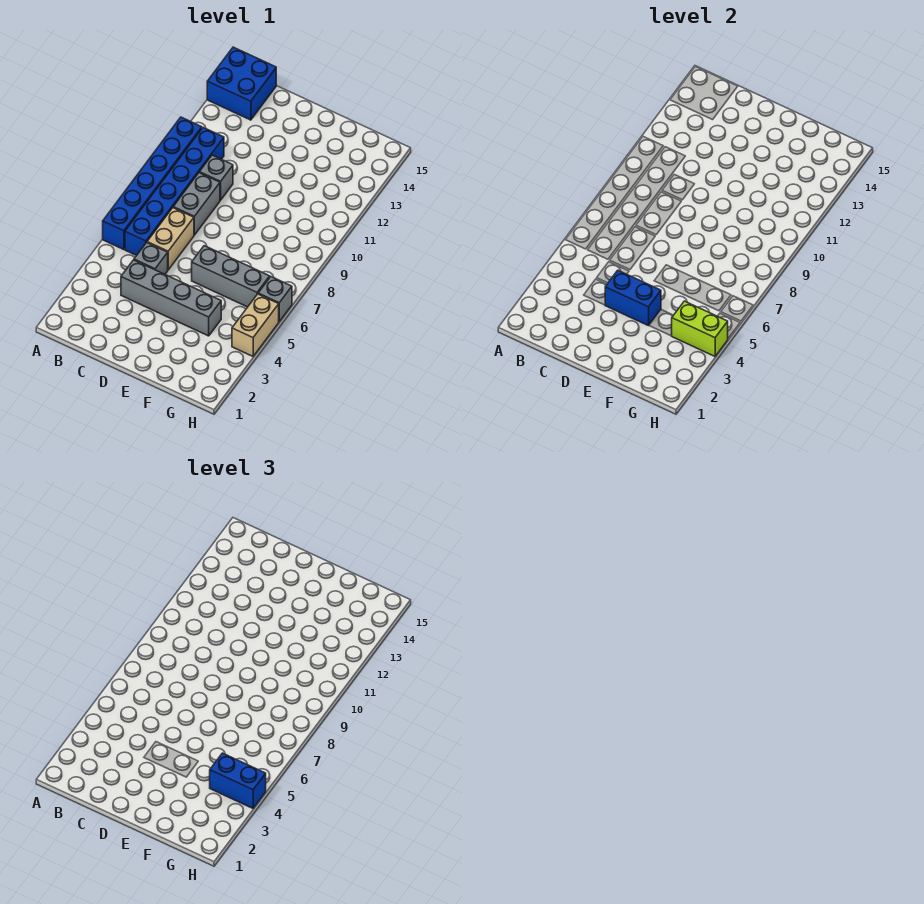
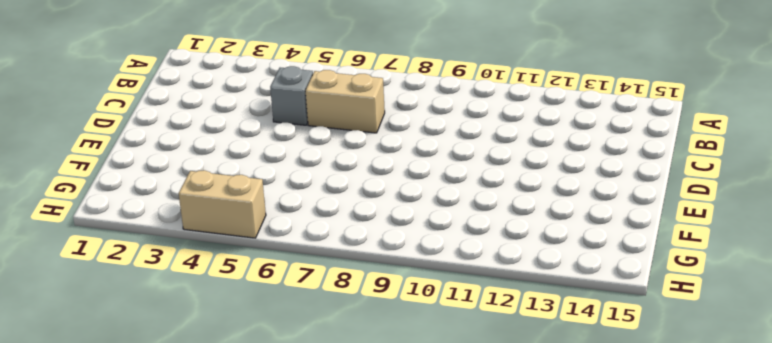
none -> blue brick A6:A11 level 1
none -> blue brick A14:B15 level 1
none -> blue brick B6:B11 level 1

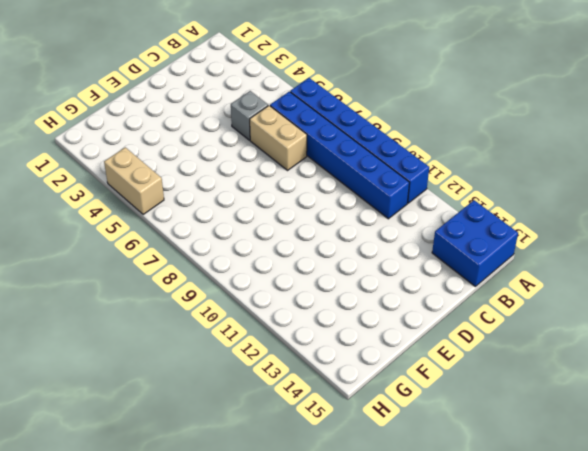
none -> grey brick C4:F4 level 1
none -> grey brick C8:C9 level 1
none -> grey brick C10 level 1

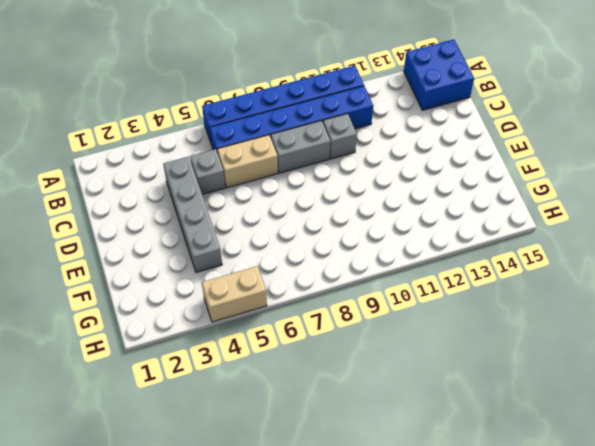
none -> grey brick E6:G6 level 1
none -> grey brick H6 level 1
none -> blue brick D4:E4 level 2

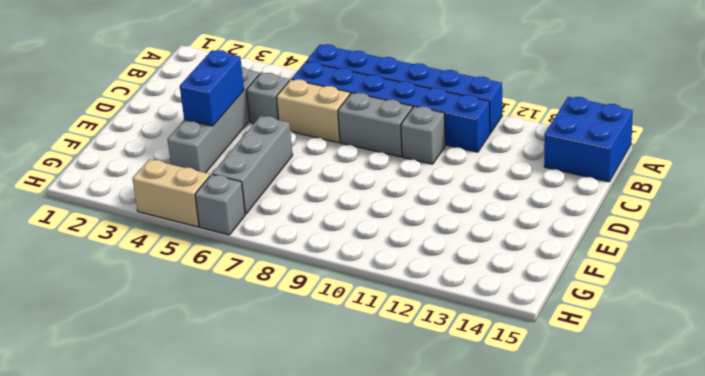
none -> lime brick G4:H4 level 2
none -> blue brick G4:H4 level 3

